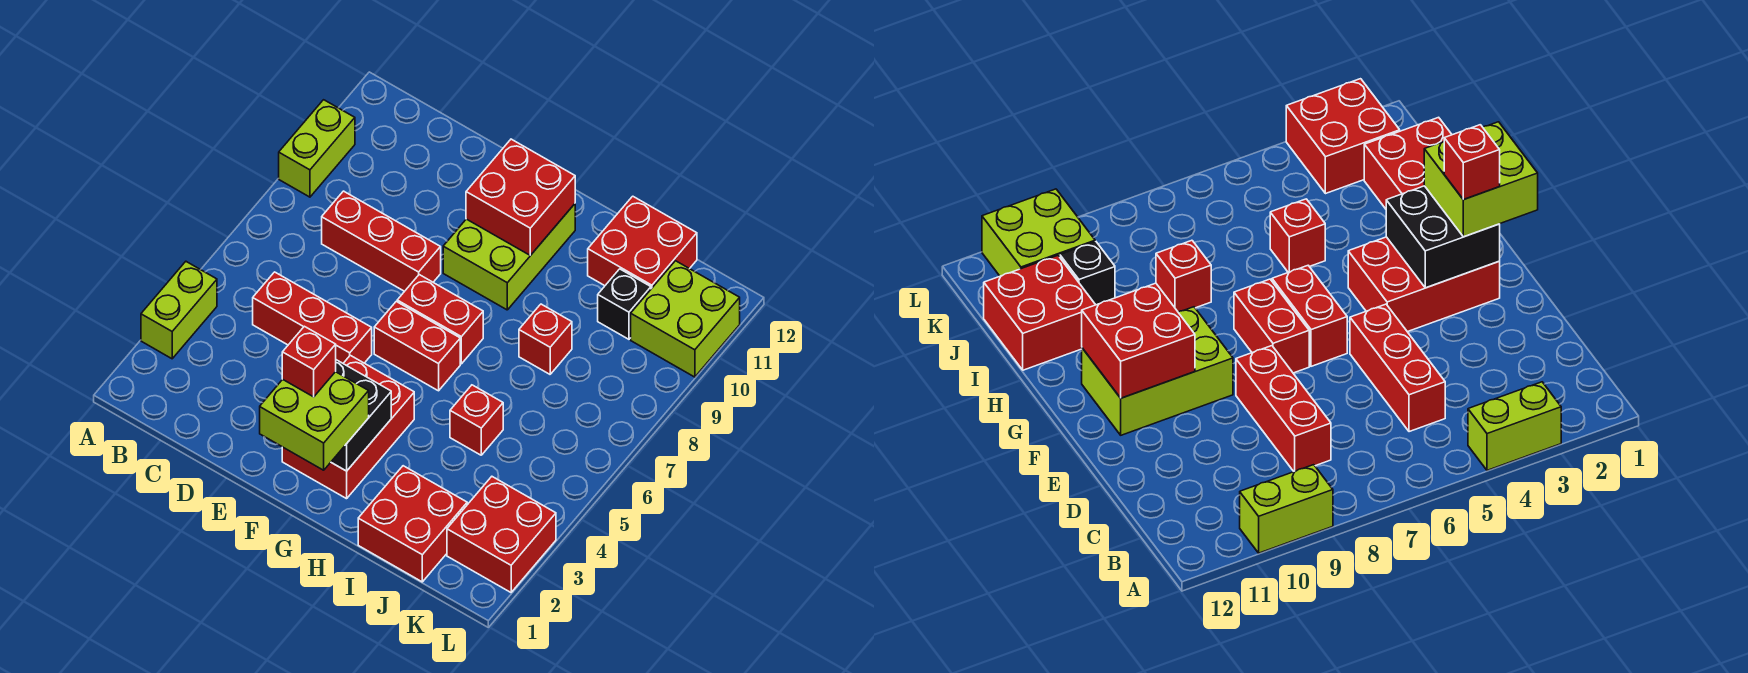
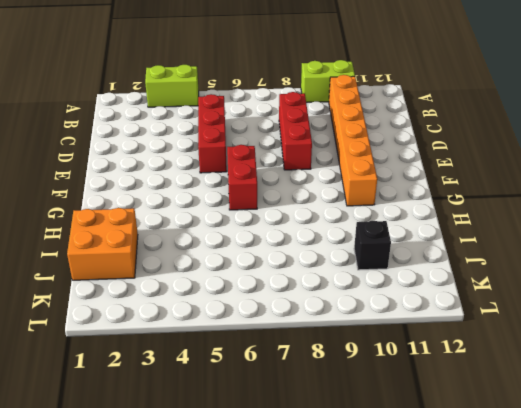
orange brick B10:G10 level 1 -> lime brick F9:G11 level 1
orange brick I1:J2 level 1 -> red brick I1:J2 level 1
none -> red brick F2:G4 level 1
none -> red brick F7:G7 level 1
none -> red brick I5 level 1

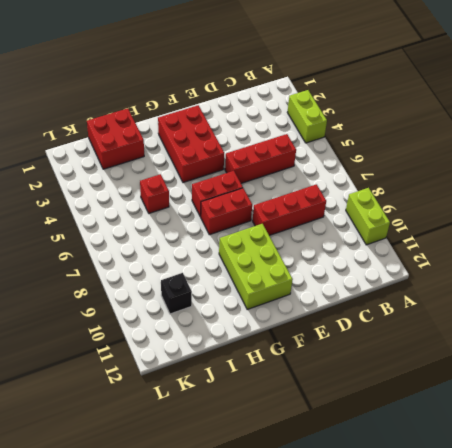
none -> red brick I8 level 1
none -> red brick I11:J12 level 1
none -> red brick K2:L3 level 1

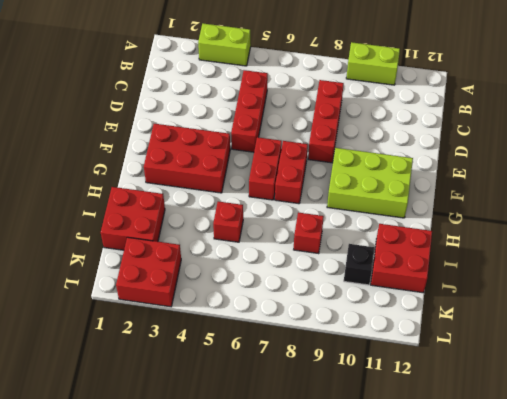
none -> lime brick K10:L11 level 1
none -> black brick F2:G3 level 2
none -> red brick F10:G11 level 2

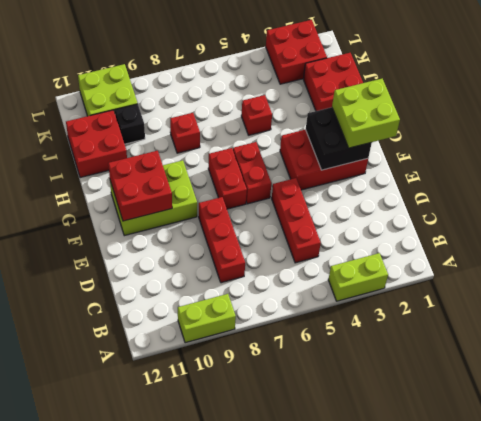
none -> red brick F2 level 4

